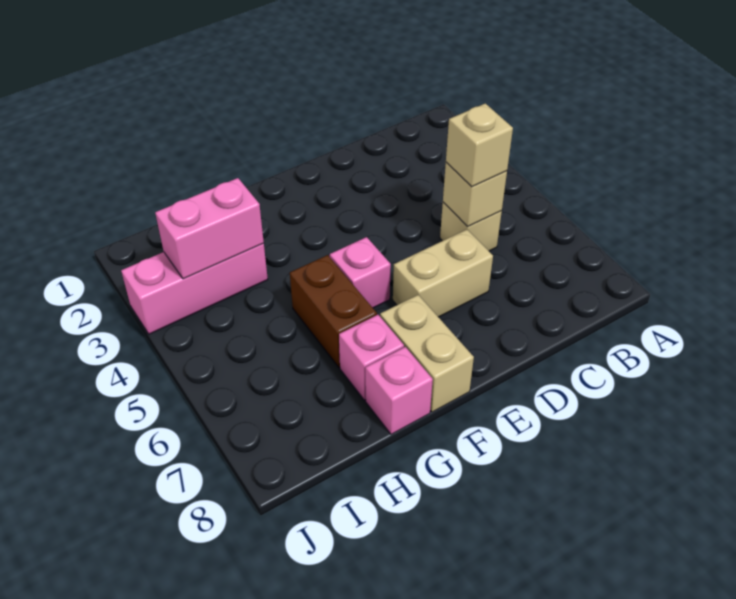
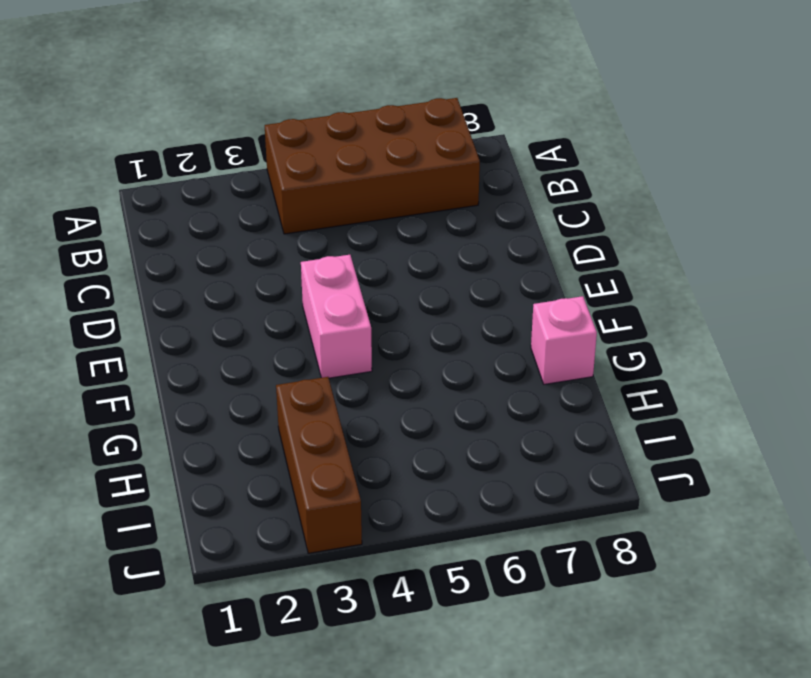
brown brick A4:B7 level 1 -> none
pink brick E4:F4 level 1 -> pink brick H3:I3 level 2
brown brick H3:J3 level 1 -> pink brick H3:J3 level 1
none -> tan brick C5 level 1
none -> tan brick D6:E6 level 1

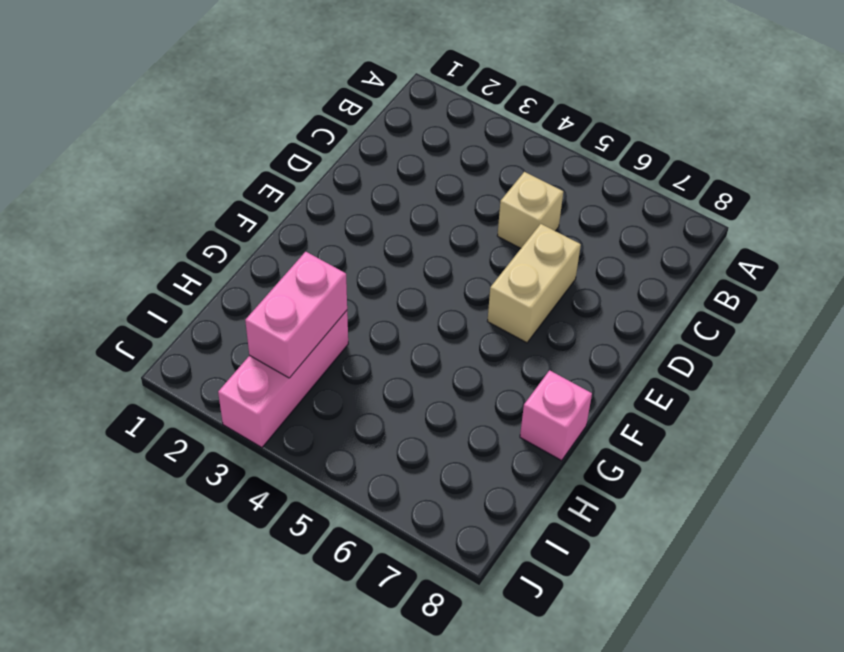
none -> pink brick F5 level 1
none -> tan brick F7:F8 level 1

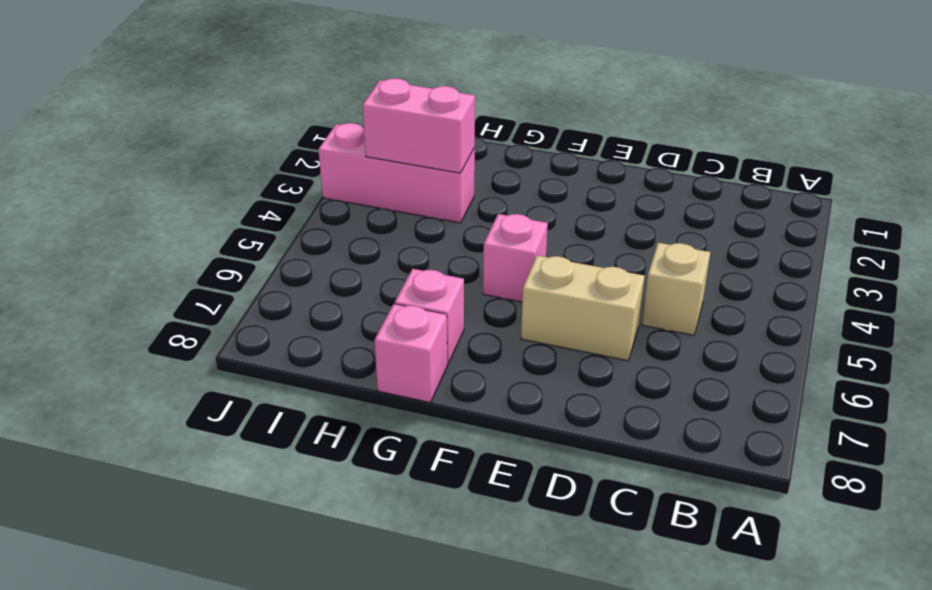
none -> tan brick F7:F8 level 1
none -> brown brick G5:G6 level 1

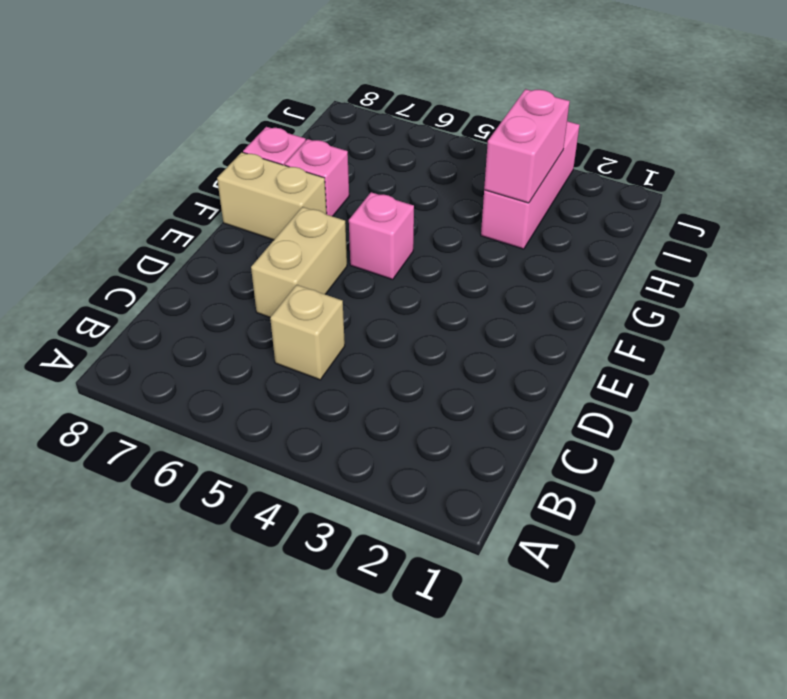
none -> brown brick G5:G6 level 1
none -> tan brick C5 level 2

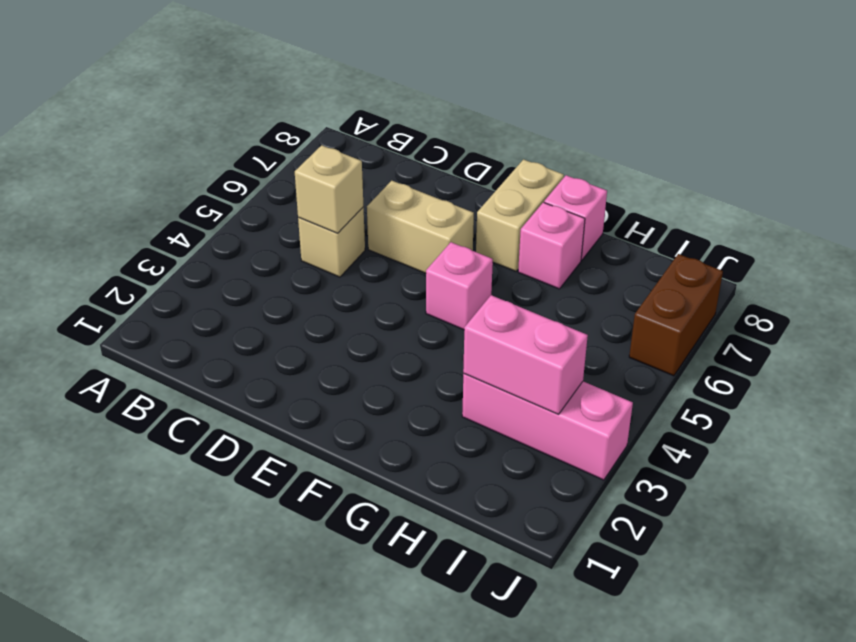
brown brick J6:J7 level 1 -> brown brick G5:G6 level 1
none -> tan brick C5 level 3

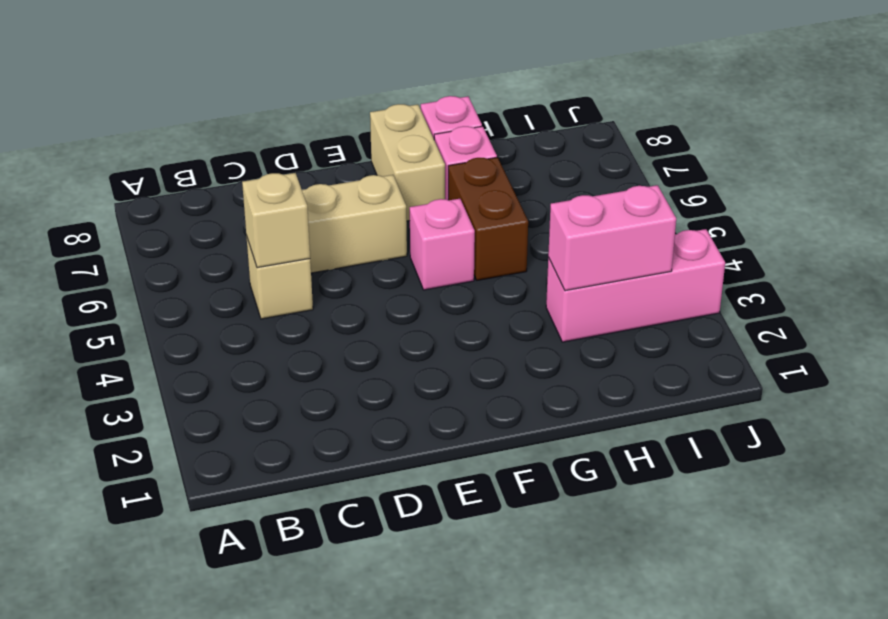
none -> tan brick C5 level 3

